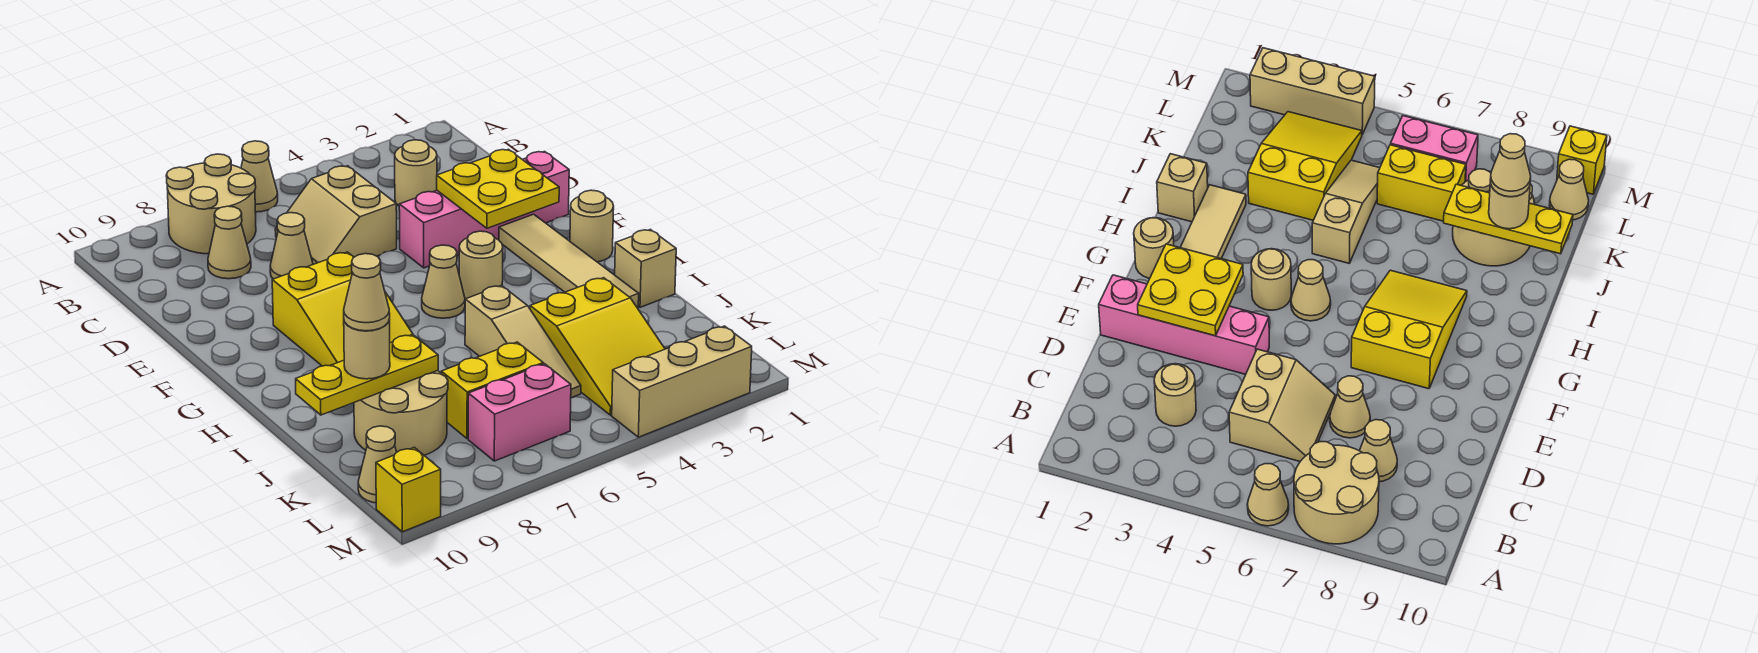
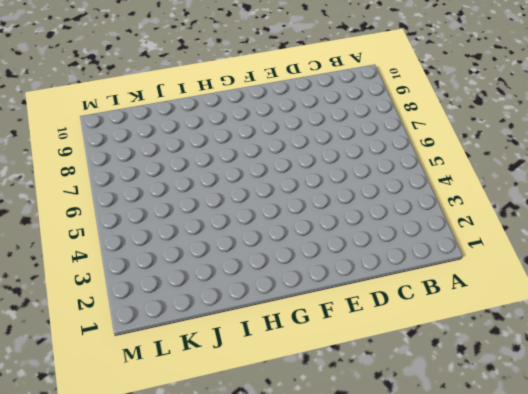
none -> tan cone A6 level 1
none -> tan round brick A7:B8 level 1
none -> tan round brick C3 level 1

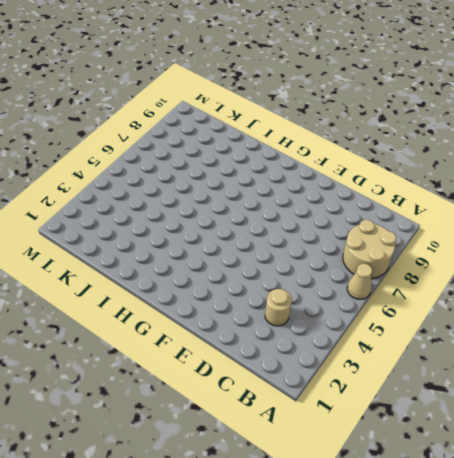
none -> tan slope C5:D6 level 1 top 5
none -> tan cone C8 level 1
none -> tan cone D7 level 1

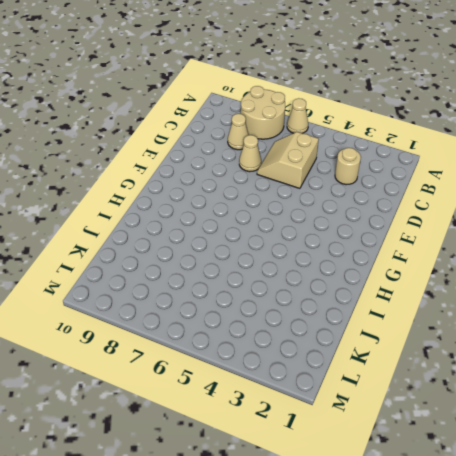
none -> pink brick E1:E4 level 1
none -> tan tile F2:I2 level 1
none -> yellow slope F7:H8 level 1 top F

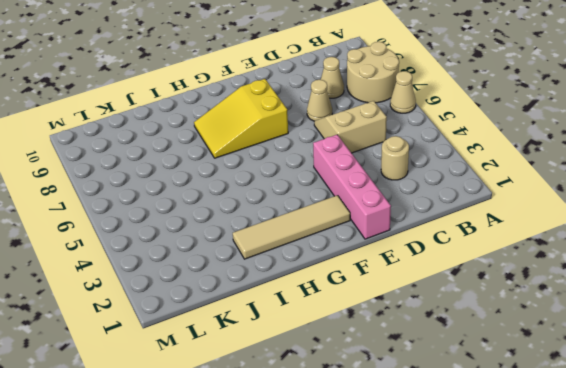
none -> tan round brick G1 level 1
none -> tan round brick G4 level 1
none -> tan cone G5 level 1

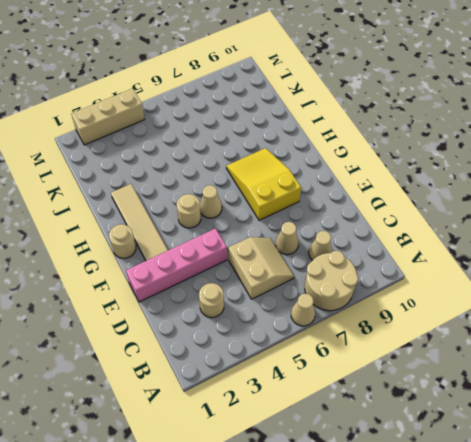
none -> tan brick I1 level 1
none -> tan slope I5:K5 level 1 top I
none -> yellow slope J3:L4 level 1 top J

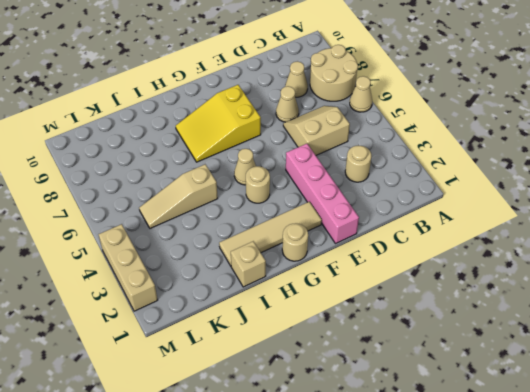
none -> yellow slope J3:L4 level 1 top J
none -> tan round brick J8:K9 level 1
none -> yellow brick K6:K7 level 1

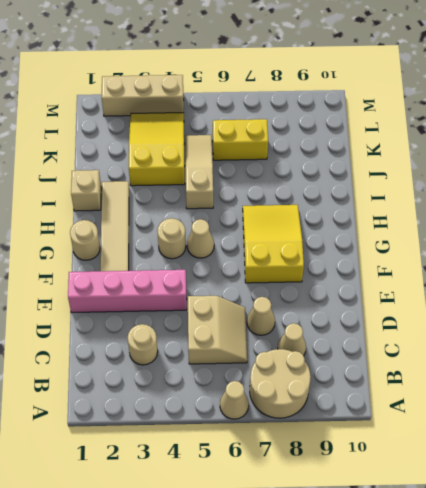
none -> tan round brick J8:K9 level 1
none -> pink brick L6:L7 level 1
none -> tan cone L10 level 1

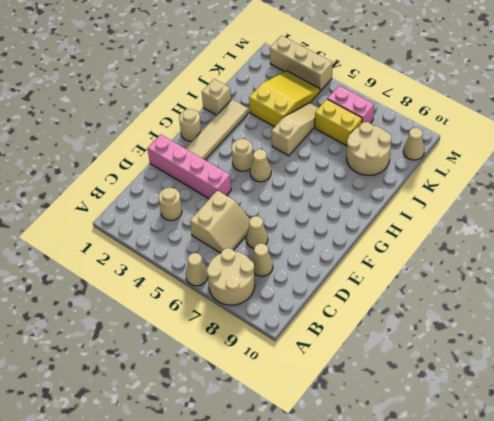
none -> yellow slope F7:H8 level 1 top F
none -> yellow brick M10 level 1
none -> yellow plate E2:F3 level 2

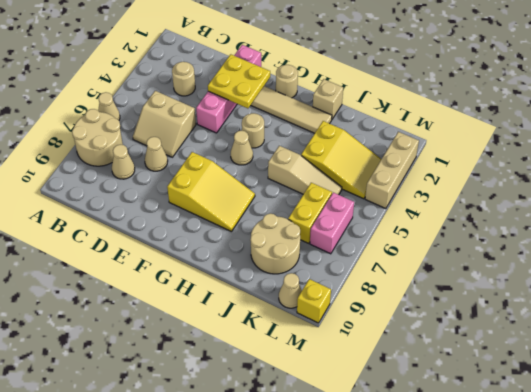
none -> yellow plate J8:J10 level 2
none -> tan round brick J9 level 3
none -> tan cone J9 level 4

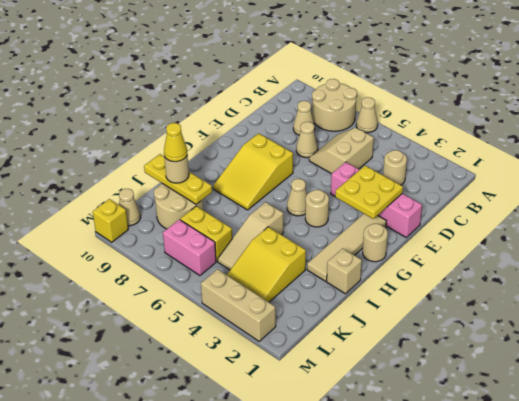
yellow cone J9 level 4 -> tan cone J9 level 4

